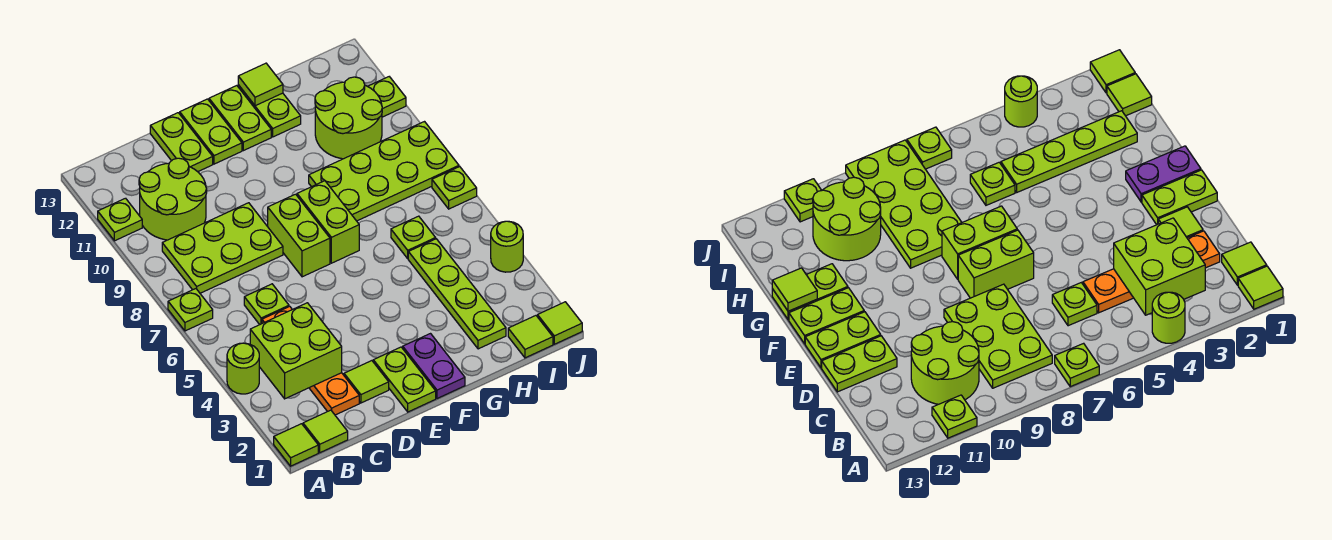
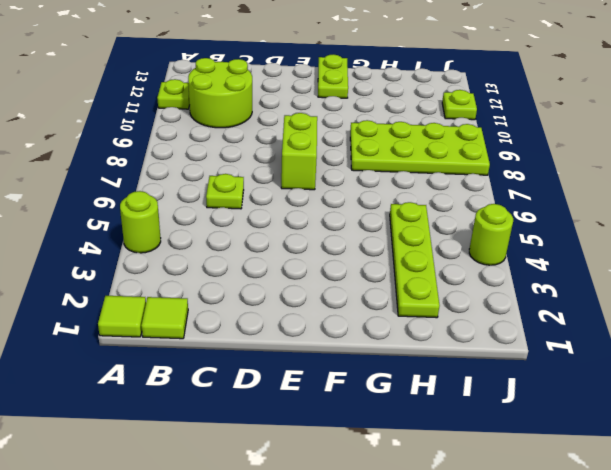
none -> lime plate A7 level 1
none -> lime plate B8:D9 level 1
none -> orange plate C2:C5 level 1

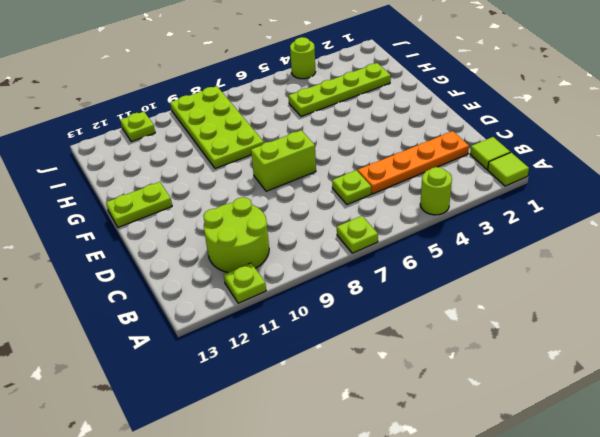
none -> lime plate B8:D9 level 1
none -> lime tile D2 level 1
none -> lime plate D12:D13 level 1

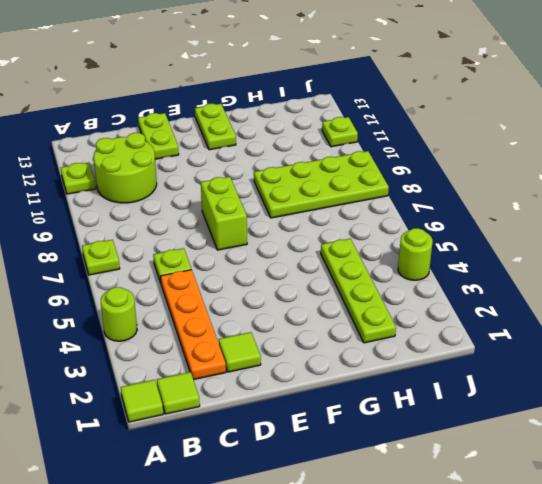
none -> lime plate B8:D9 level 1
none -> lime plate E1:E2 level 1
none -> lime plate E12:E13 level 1

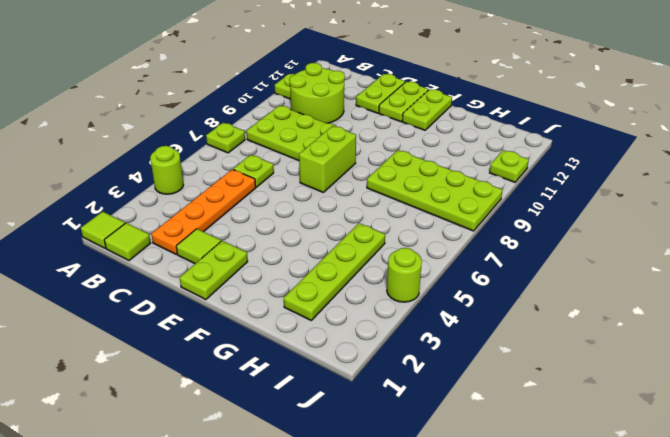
none -> purple plate F1:F2 level 1
none -> lime brick F7:F8 level 1
none -> lime plate G12:G13 level 1

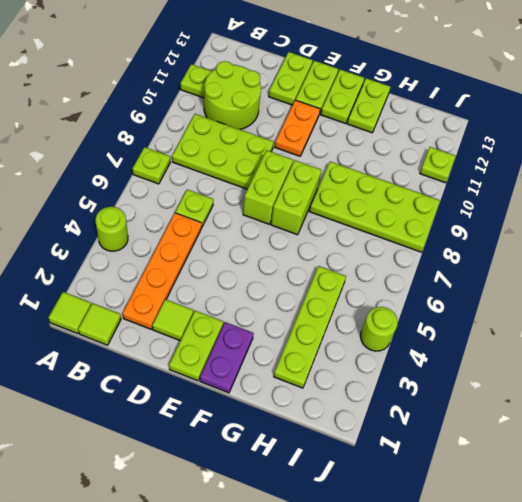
orange plate E10:E11 level 1 -> none
none -> lime plate H6 level 1
none -> lime round brick H10:I11 level 1
none -> lime tile I1 level 1

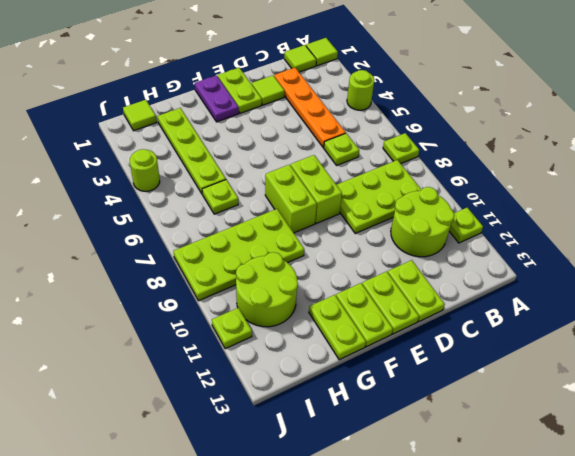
none -> lime tile J1 level 1
none -> lime plate J7 level 1
none -> lime brick B3:C4 level 2

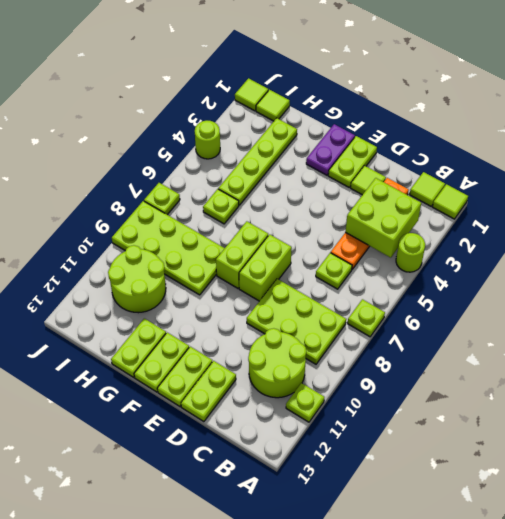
none -> lime plate J11 level 1
none -> lime tile G13 level 2

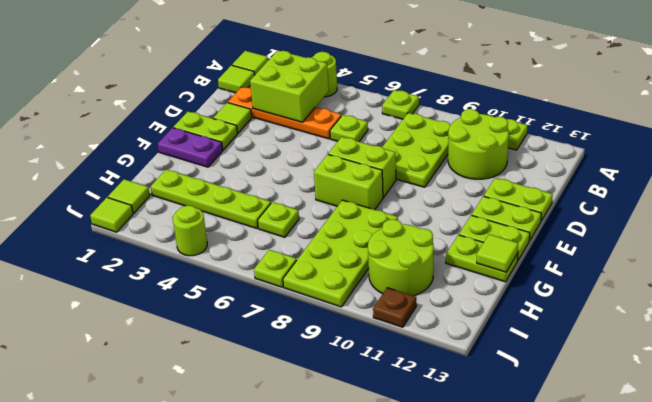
brown plate J11 level 1 -> lime plate J11 level 1

